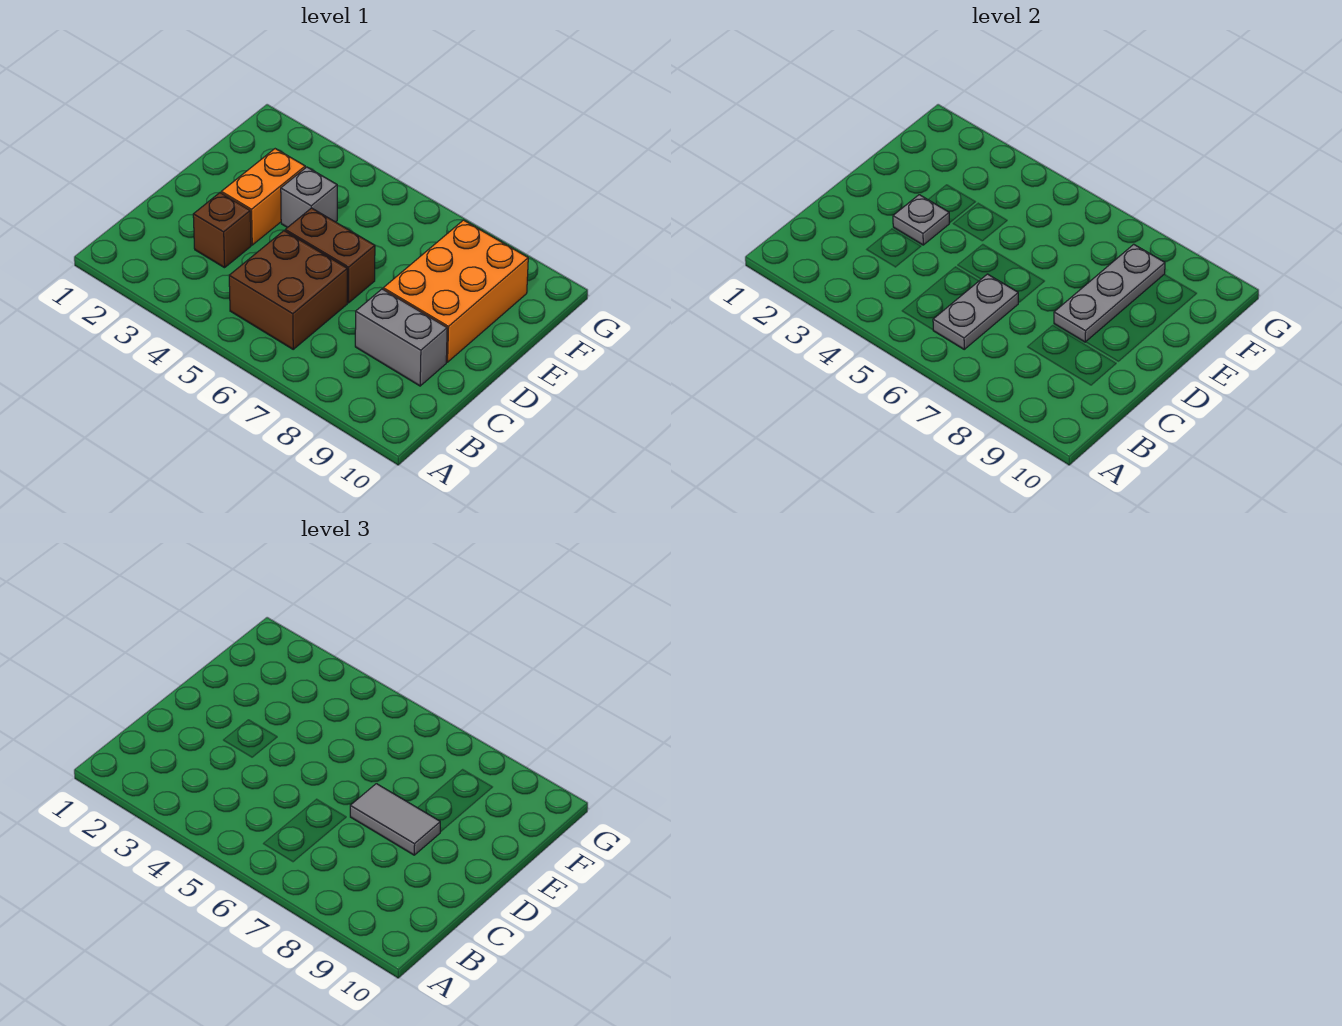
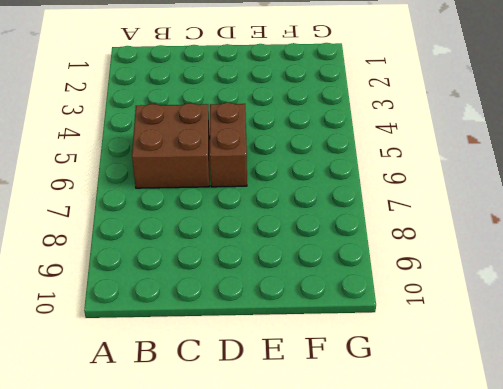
none -> brown brick C3 level 1
none -> grey brick C8:C9 level 1

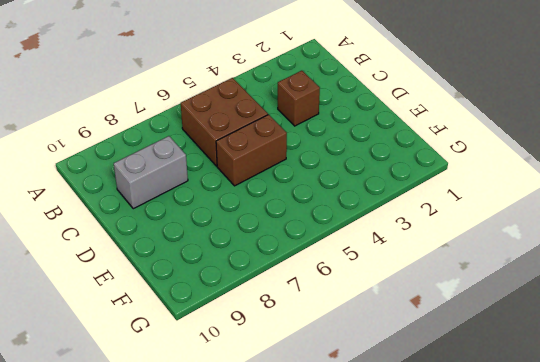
none -> orange brick D3:E3 level 1
none -> orange brick D8:F9 level 1

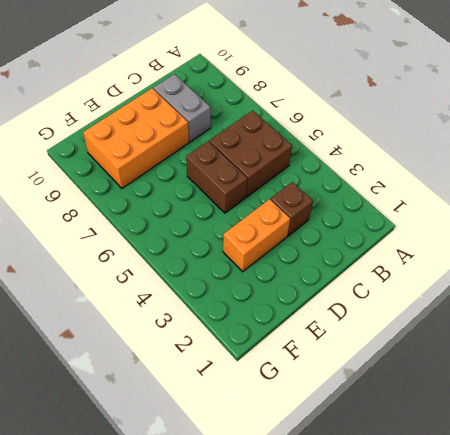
none -> grey brick E4 level 1
none -> grey plate B6:C6 level 2

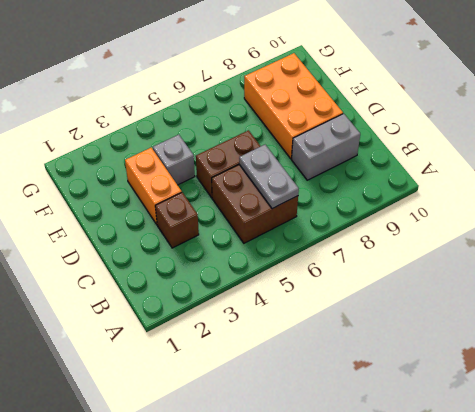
none -> grey plate D3 level 2
none -> grey plate D8:F8 level 2

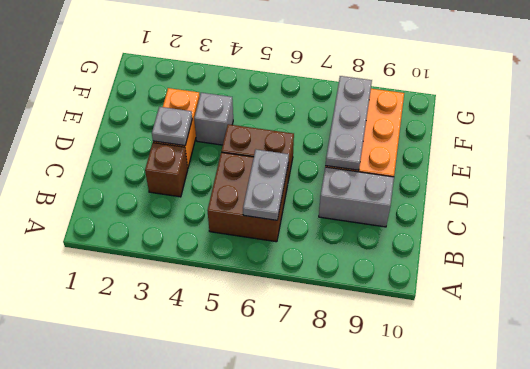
none -> grey tile D7:D8 level 3

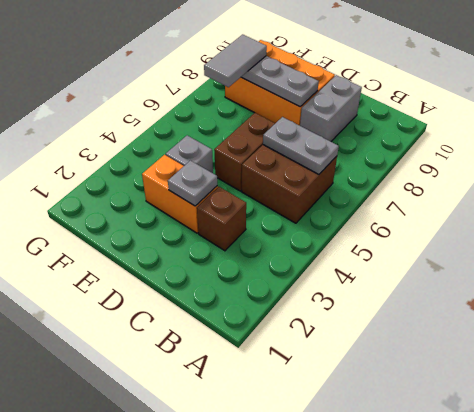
grey tile F7:F8 level 3 -> grey tile D7:D8 level 3

